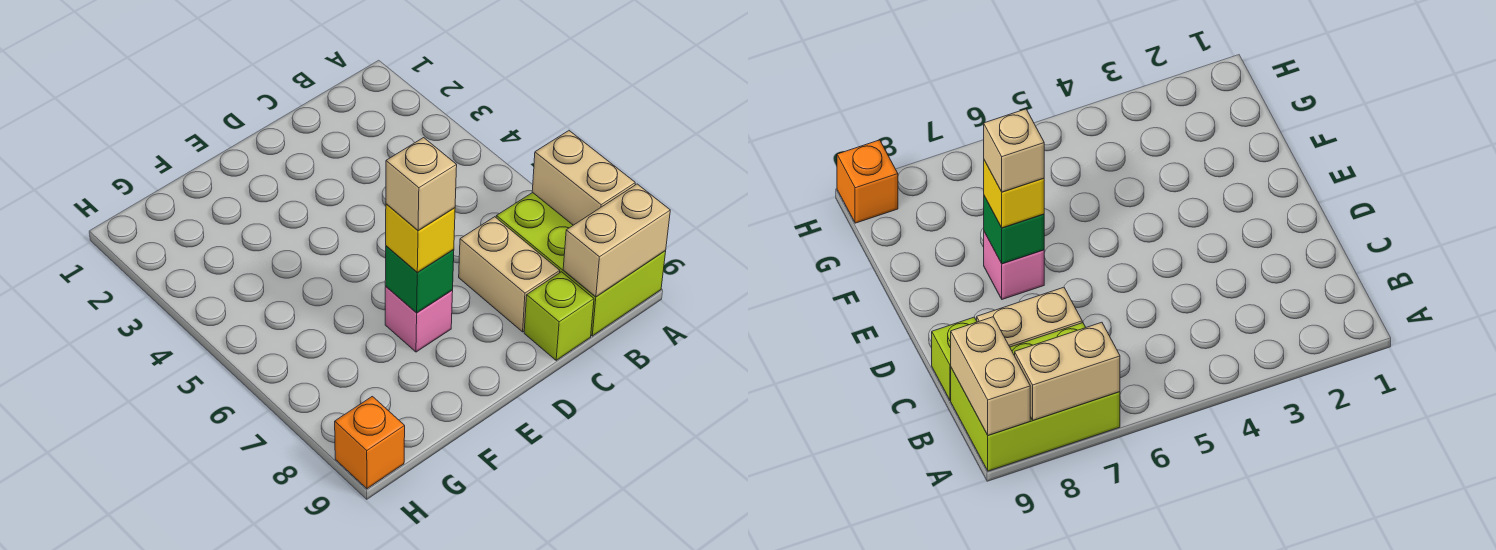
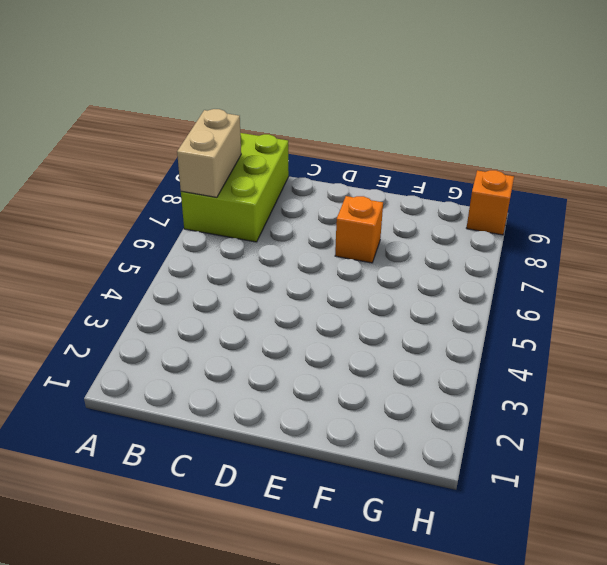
orange brick E7 level 1 -> pink brick E7 level 1
none -> tan brick C7:C8 level 1
none -> lime brick C9 level 1

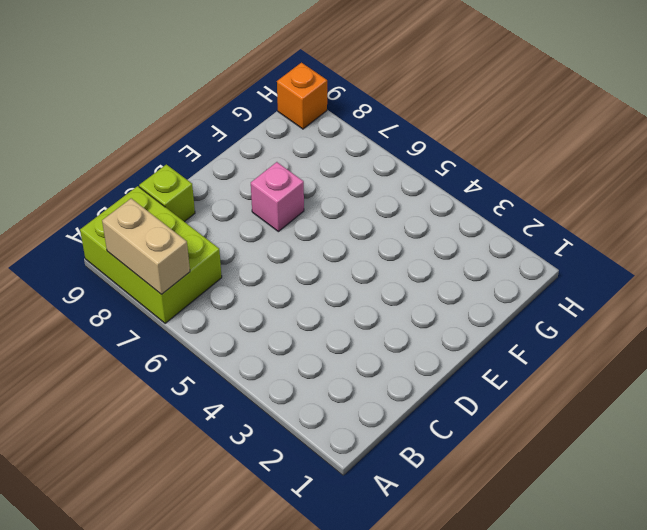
none -> tan brick C7:C8 level 1
none -> tan brick A9:B9 level 2

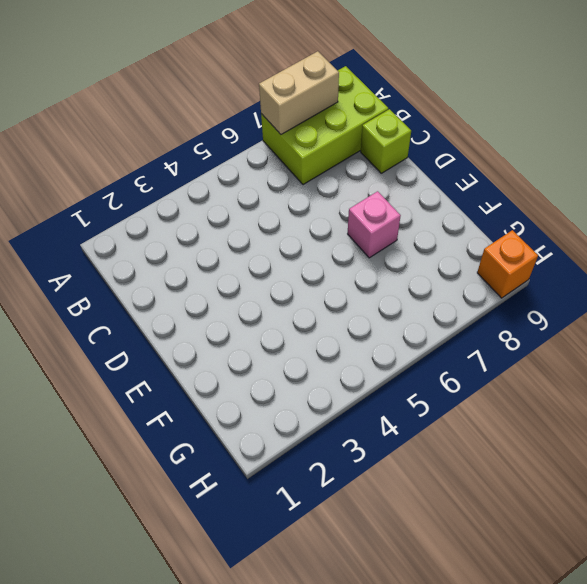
none -> tan brick C7:C8 level 1
none -> tan brick A9:B9 level 2

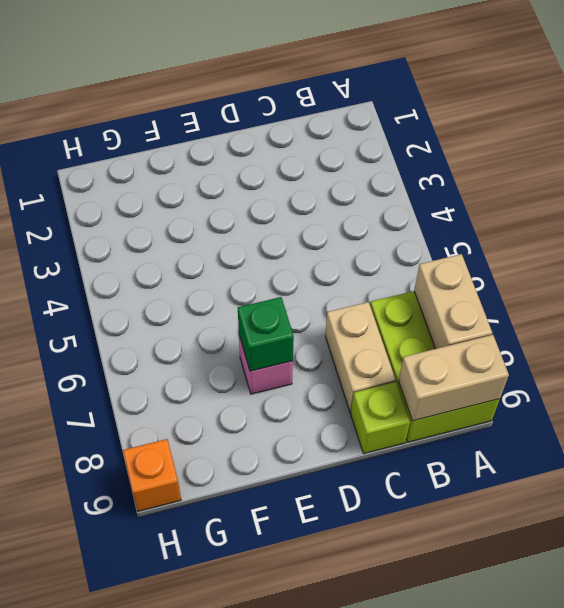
none -> yellow brick E7 level 3
none -> tan brick E7 level 4

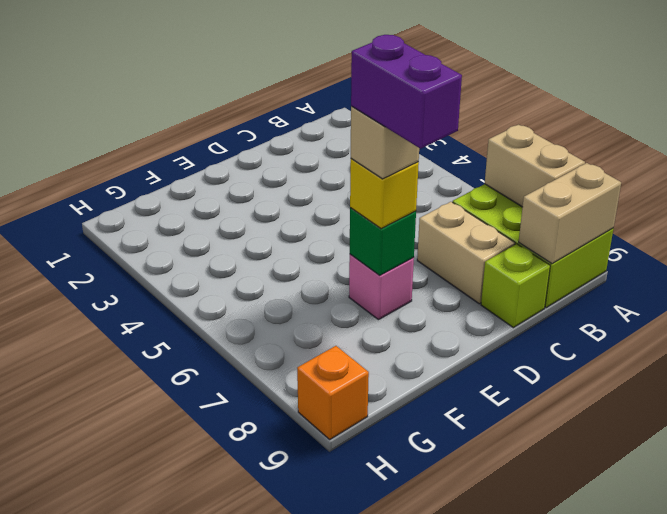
purple brick E7:E8 level 5 -> none

